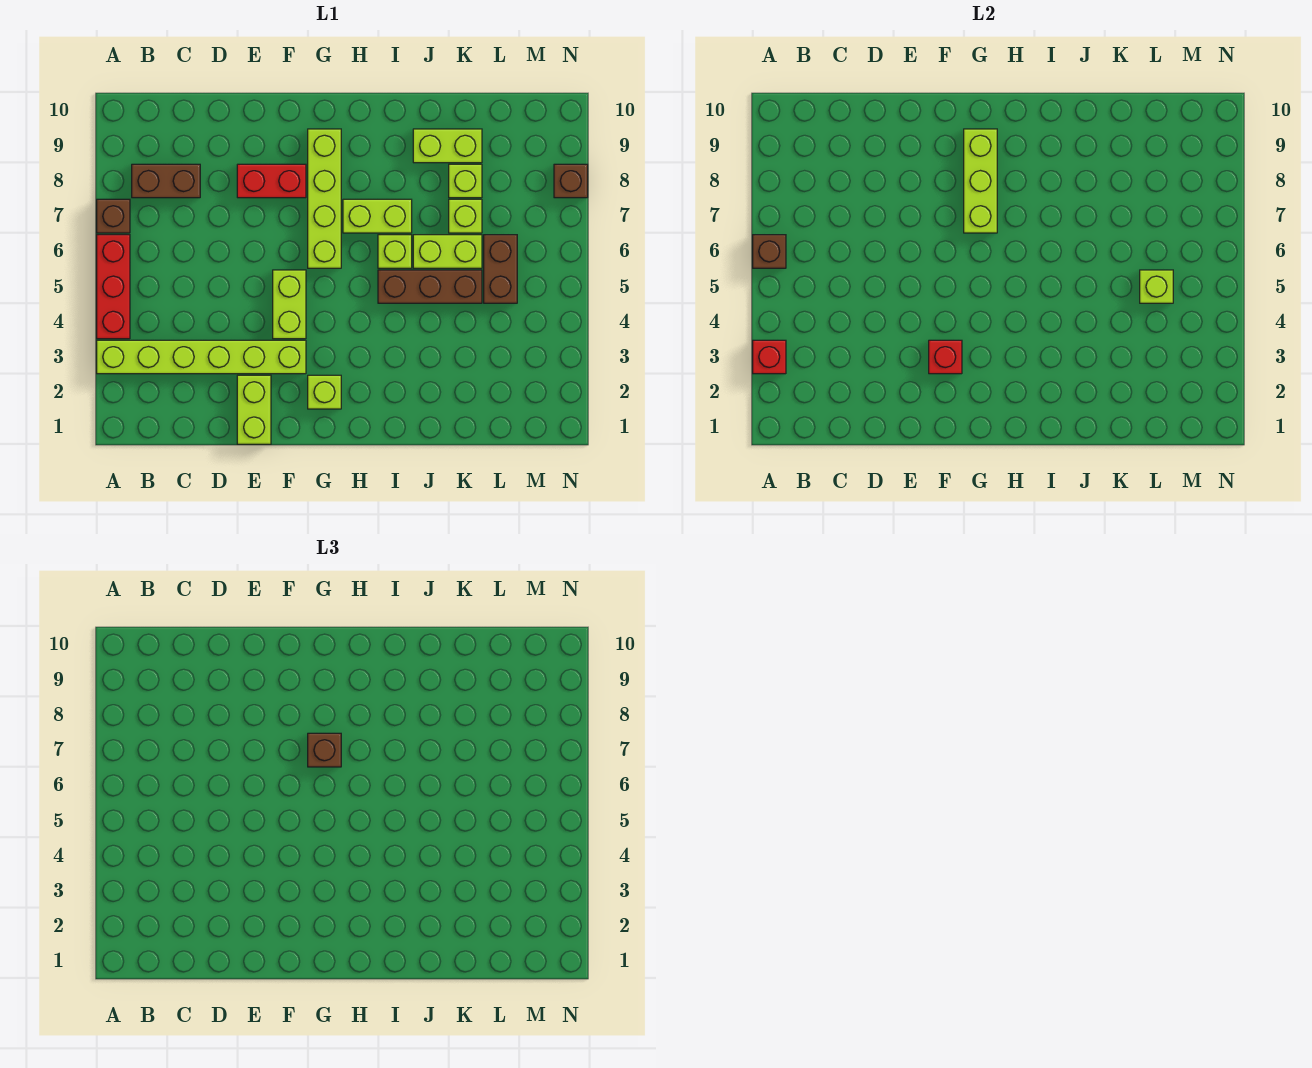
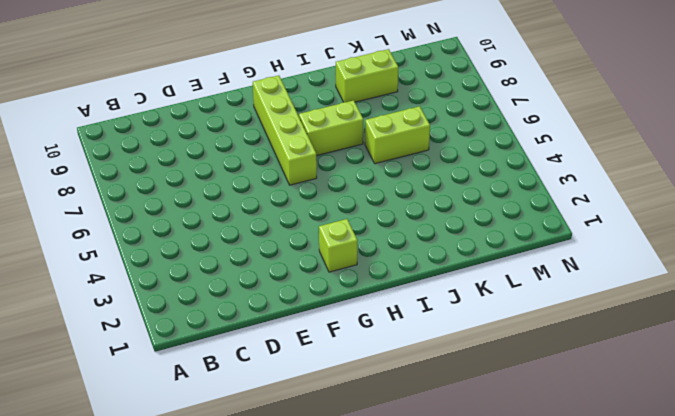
none -> lime brick A3:F3 level 1
none -> red brick A4:A6 level 1
none -> brown brick A7 level 1

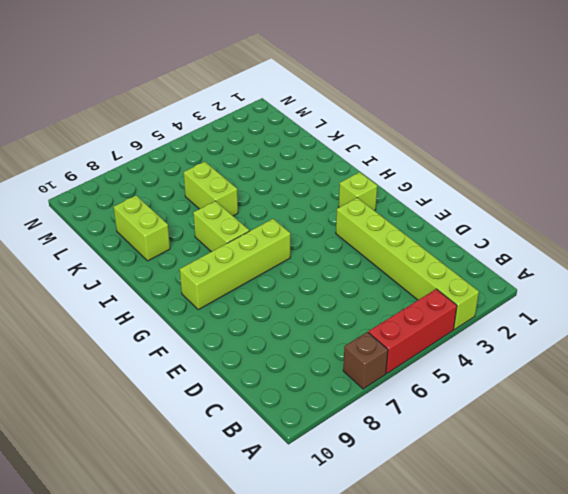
none -> brown brick B8:C8 level 1
none -> lime brick E1:E2 level 1
none -> red brick E8:F8 level 1

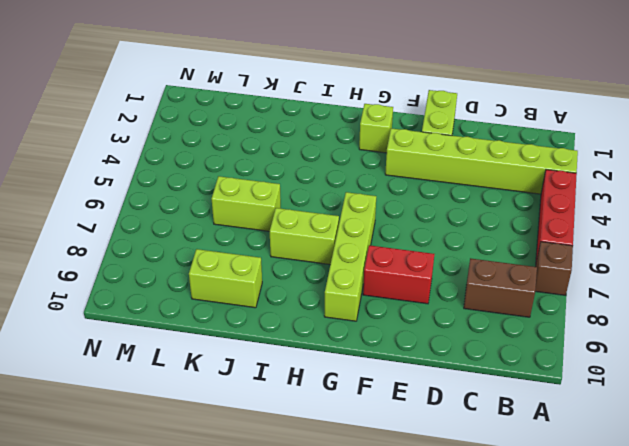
none -> lime brick F4:F5 level 1
none -> brown brick I5:K5 level 1
none -> lime brick I6 level 1

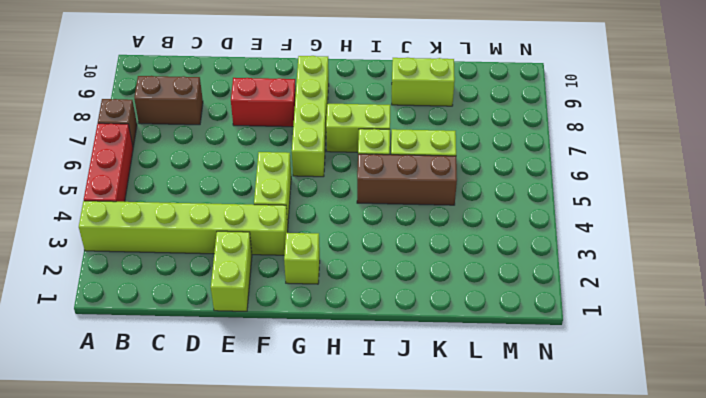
none -> lime brick K7 level 1
none -> lime brick K8 level 1
none -> brown brick L5:L6 level 1

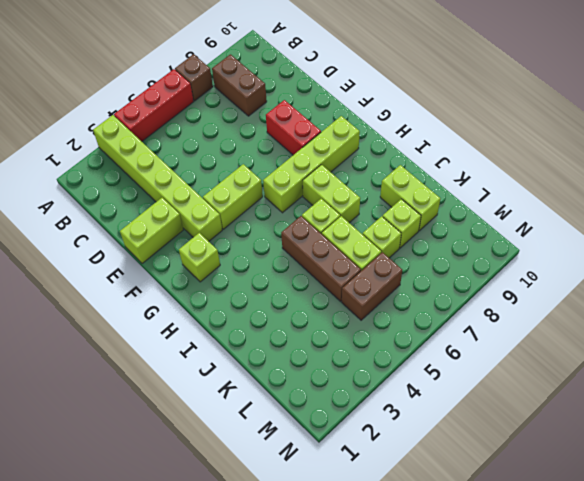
none -> brown brick N8 level 1
none -> red brick A3 level 2
none -> brown brick A6 level 2

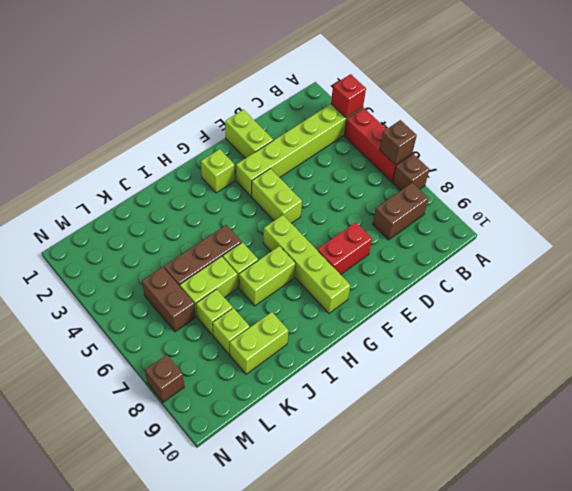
none -> red brick F3 level 2
none -> lime brick G7:G9 level 2
none -> lime brick L5 level 2

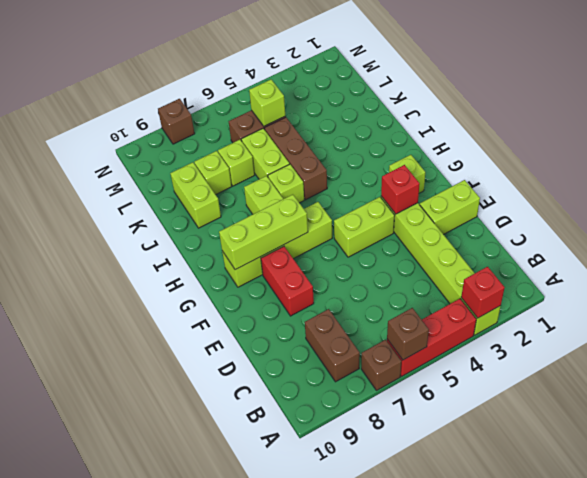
none -> brown brick G7 level 3

